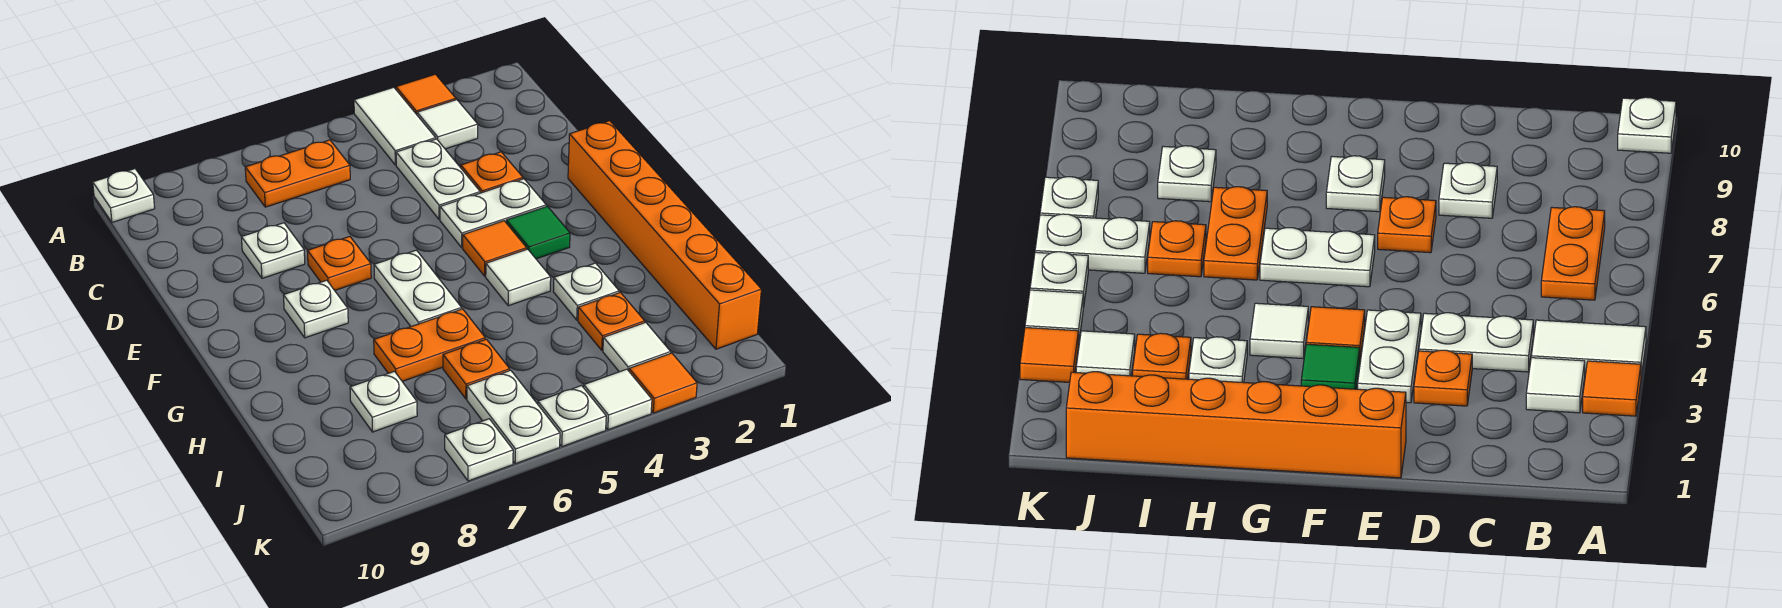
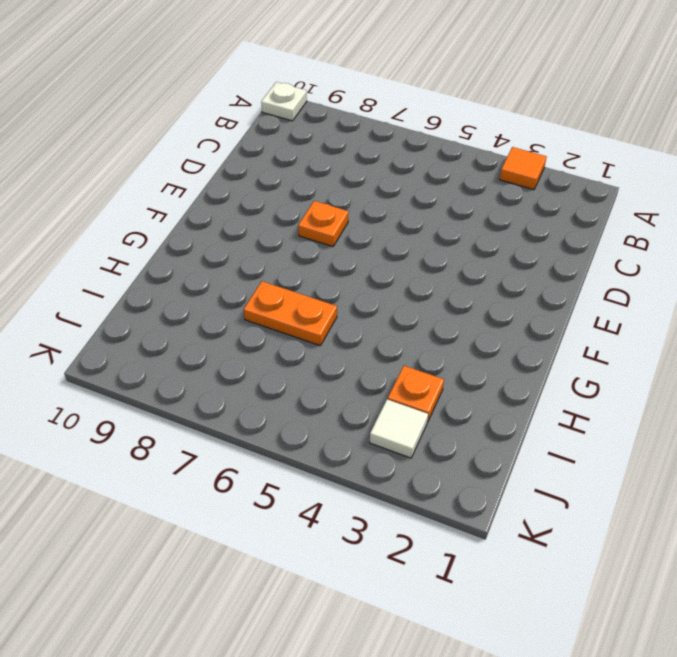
none -> white tile A4:B4 level 1
none -> white tile B3 level 1
none -> orange plate B6:B7 level 1

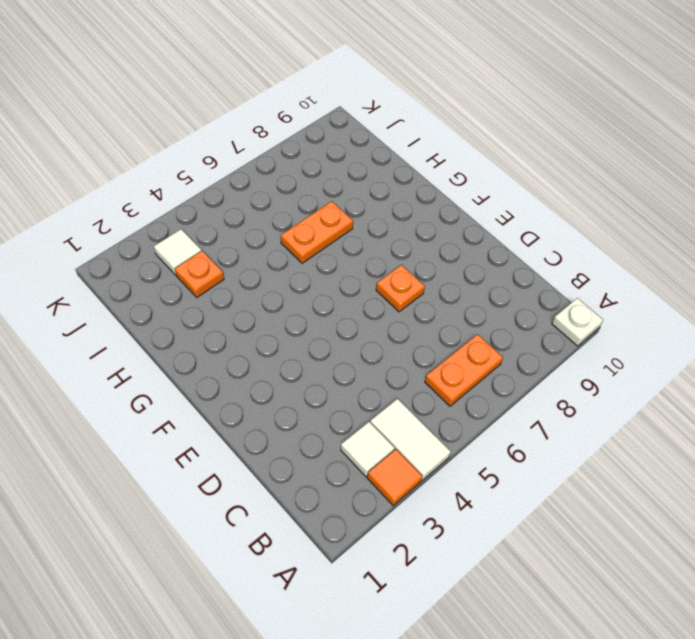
none -> white plate C4:D4 level 1
none -> orange plate D3 level 1
none -> white plate D8 level 1

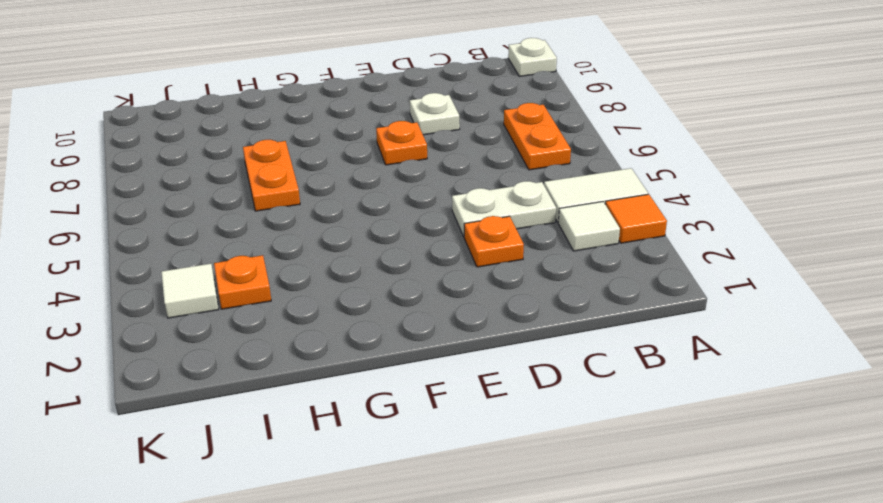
none -> orange brick E1:J1 level 1
none -> white plate E3:E4 level 1
none -> green tile F3 level 1

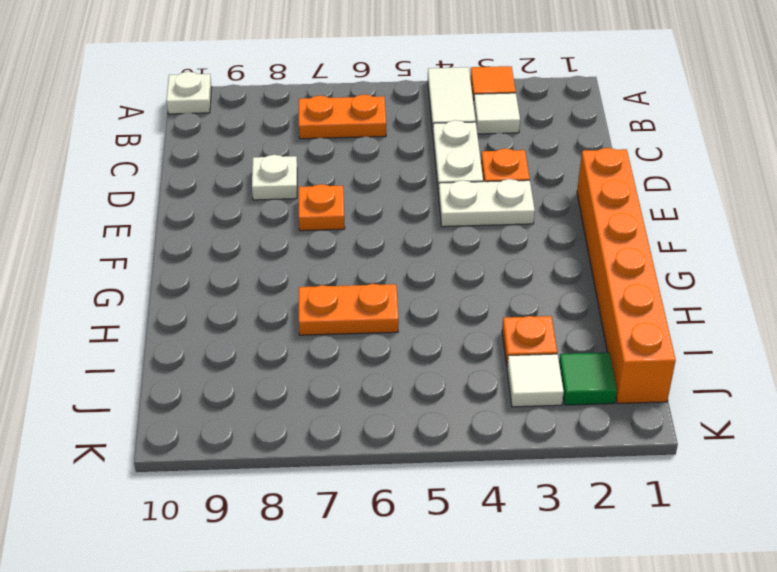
green tile J2 level 1 -> green tile F3 level 1
none -> orange tile F4 level 1
none -> white plate F6:G6 level 1
none -> white plate F8 level 1

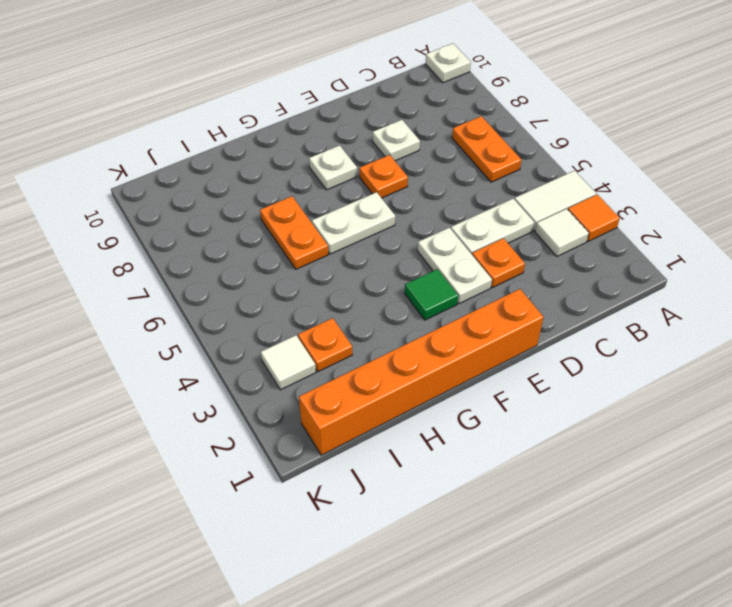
none -> orange tile F4 level 1
none -> white tile G4 level 1
none -> white plate H3 level 1

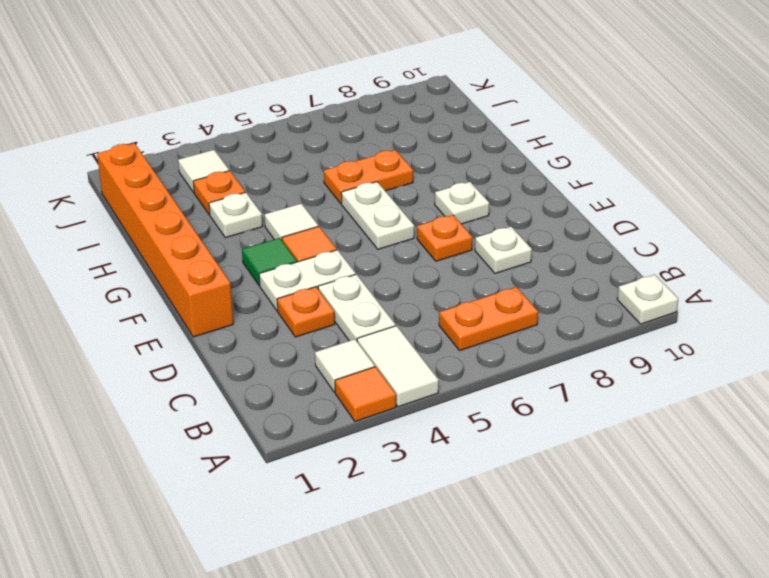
none -> orange plate I6 level 1
none -> white plate I8 level 1
none -> white plate J6:K6 level 1

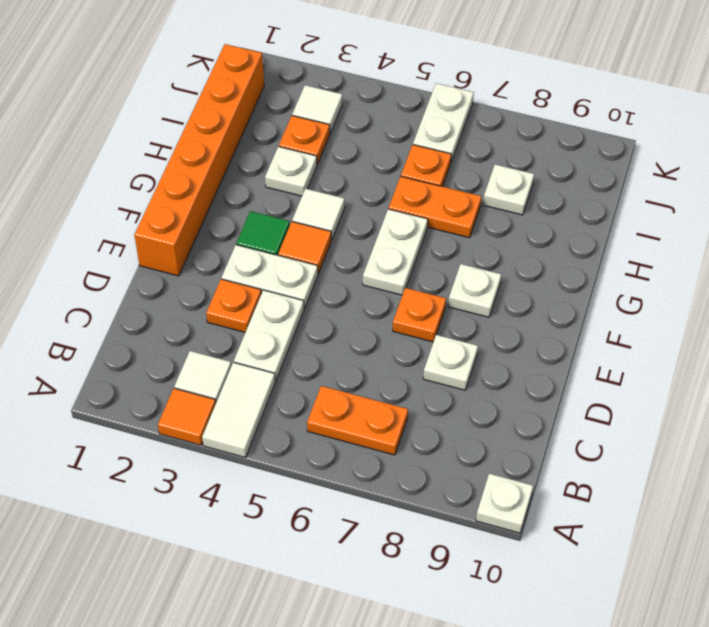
none -> orange tile K3 level 1
none -> white tile K4 level 1
none -> white plate K5 level 1

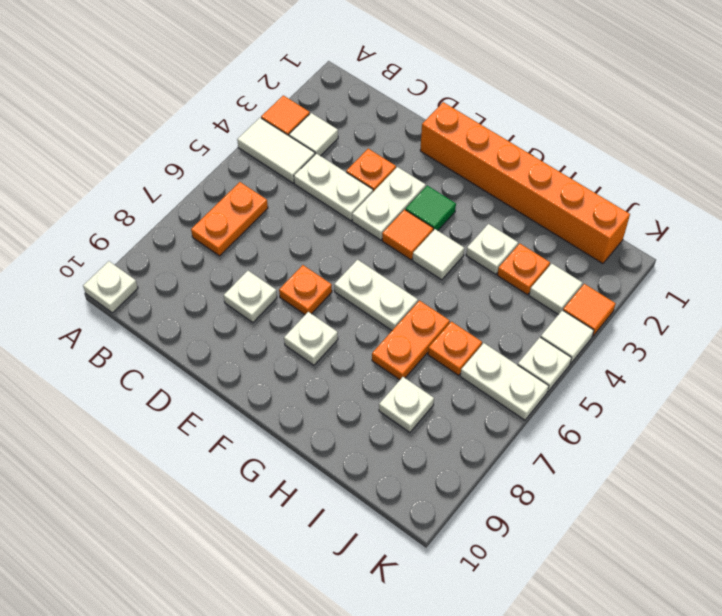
none -> white plate K7 level 1

